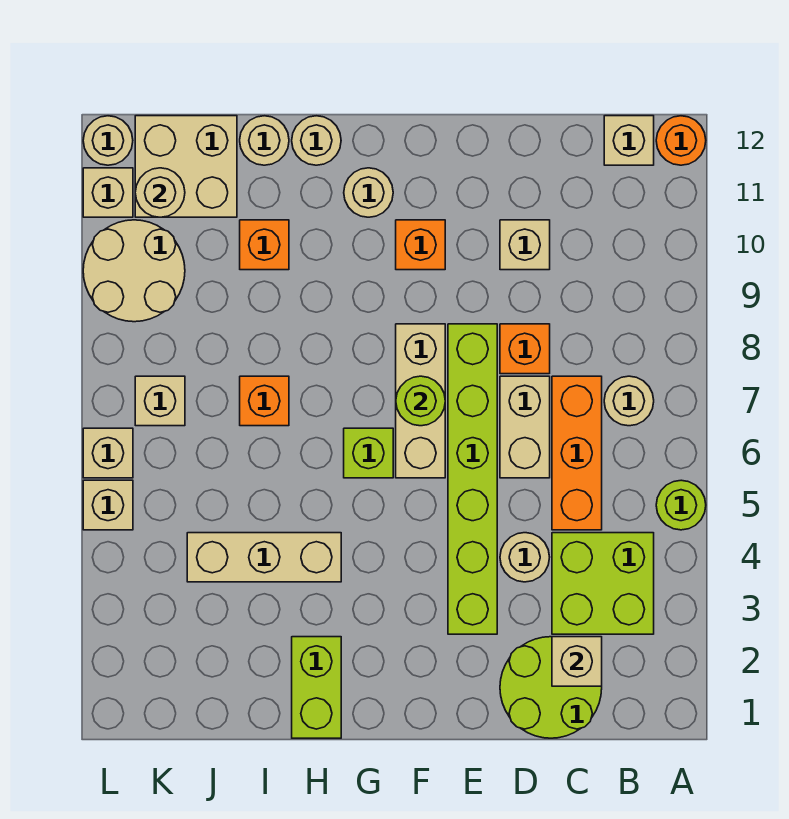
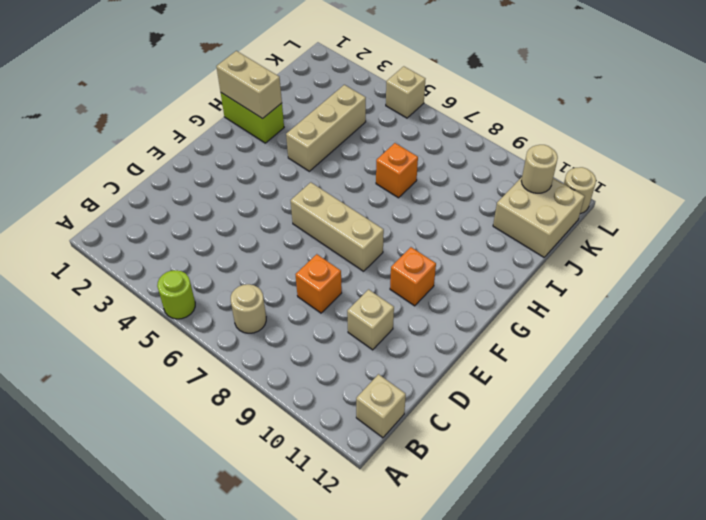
tan brick H1:H2 level 2 -> tan brick D6:D7 level 1
none -> orange round brick A12 level 1
none -> lime brick B3:C4 level 1
none -> lime round brick C1:D2 level 1
none -> orange brick C5:C7 level 1

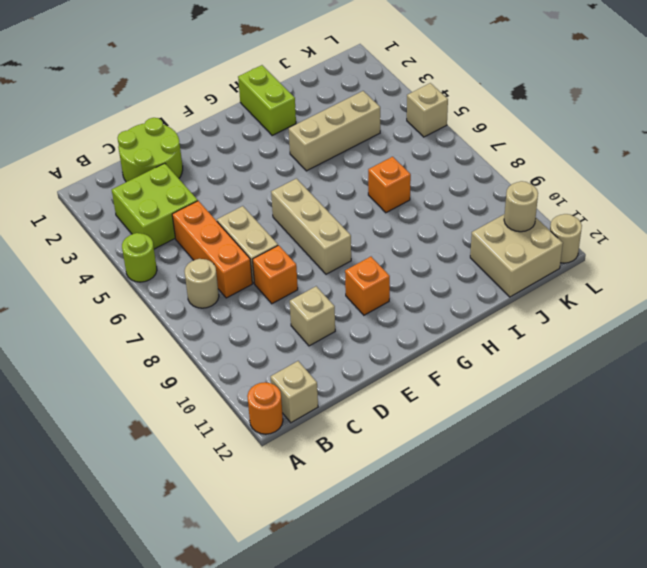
none -> tan round brick D4 level 1
none -> lime brick E3:E8 level 1
none -> lime brick G6 level 1
none -> tan round brick G11 level 1

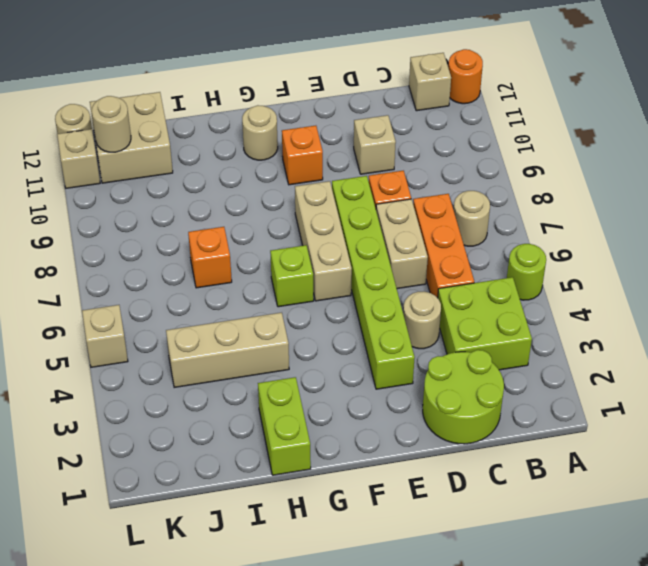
none -> tan round brick H12 level 1
none -> orange brick I10 level 1
none -> tan round brick I12 level 1
none -> tan brick K7 level 1

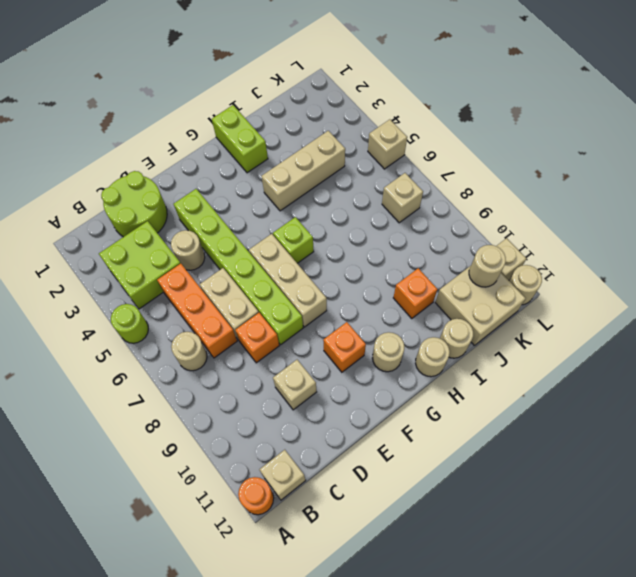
none -> orange brick I7 level 1
none -> tan round brick K9:L10 level 1
none -> tan brick L6 level 1
none -> tan brick C2 level 2

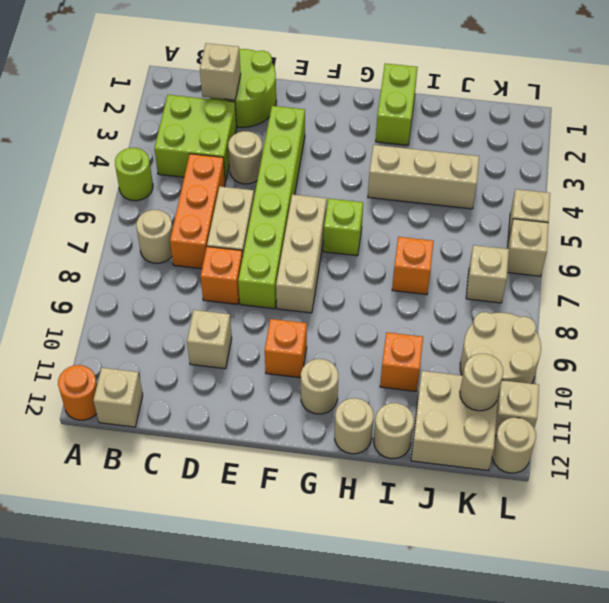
none -> lime round brick F7 level 2

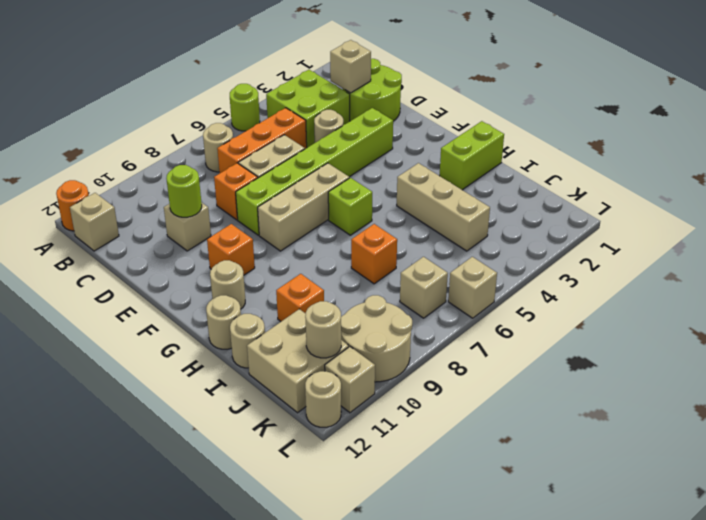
lime round brick D10 level 2 -> lime round brick F7 level 2
none -> tan brick L5 level 1

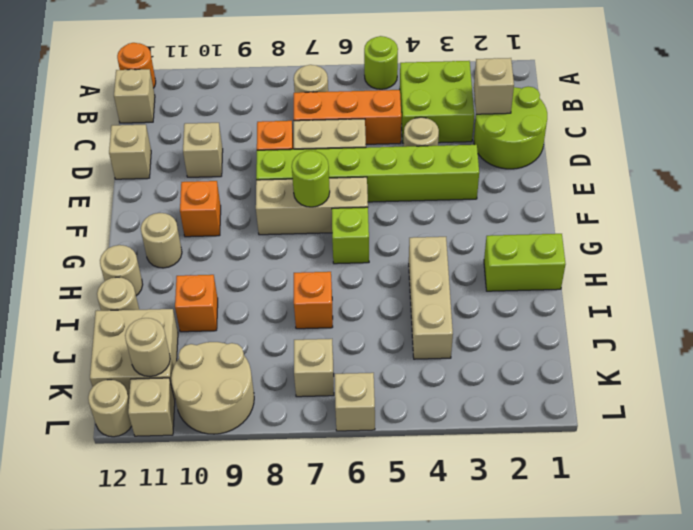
tan brick D12 level 1 -> tan brick L5 level 1

